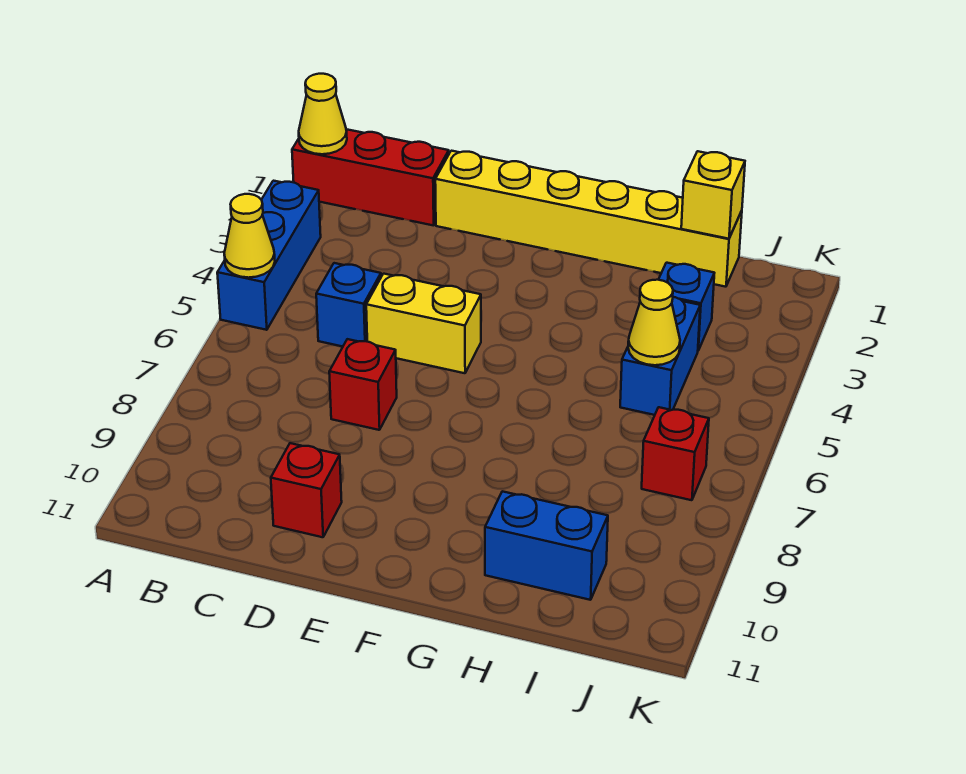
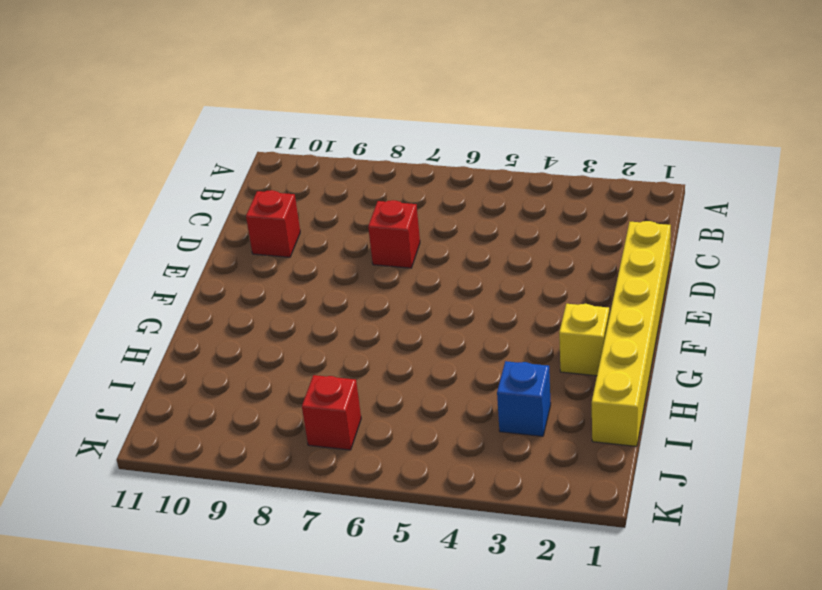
yellow brick G2 level 1 -> yellow brick I1 level 2
none -> red brick A1:C1 level 1
none -> blue brick A3:A5 level 1
none -> blue brick C5 level 1

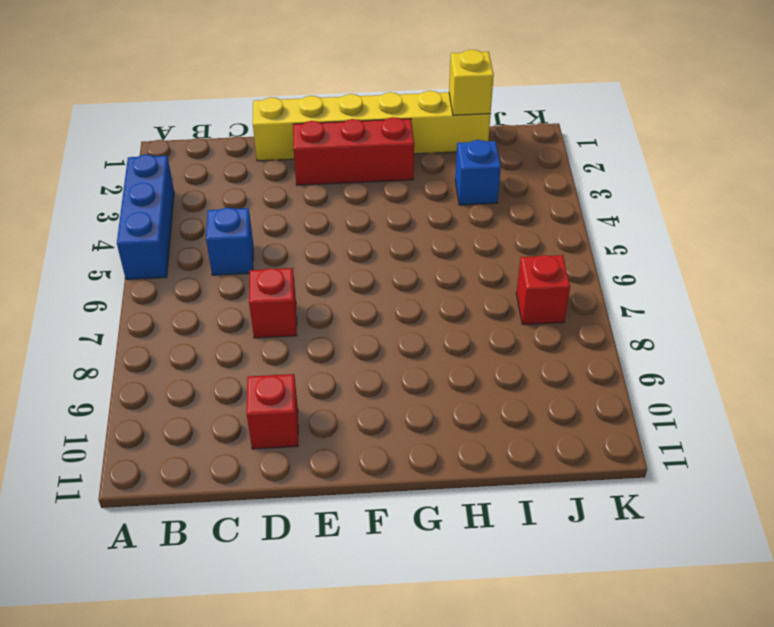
red brick E2:G2 level 1 -> red brick A1:C1 level 1
none -> yellow brick D5:E5 level 1
none -> blue brick H10:I10 level 1
none -> blue brick I4:I5 level 1

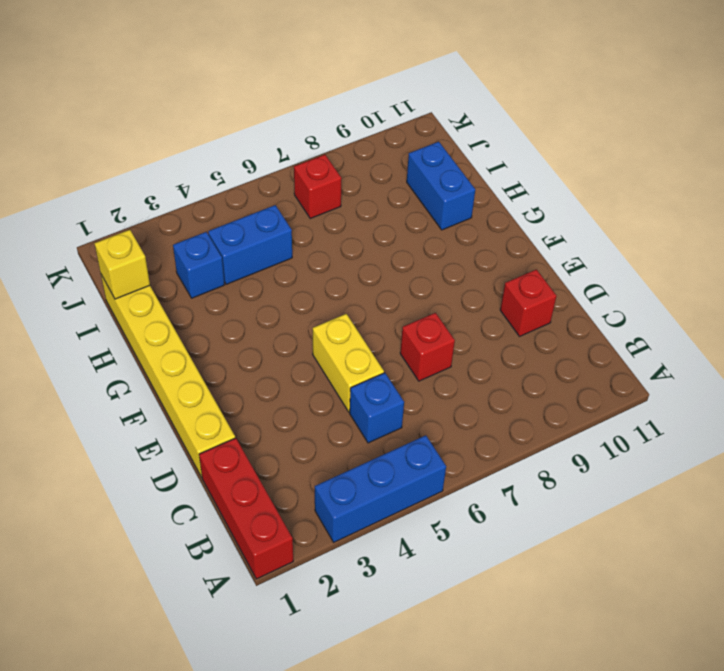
none -> yellow cone A1 level 2
none -> yellow cone A5 level 2
none -> yellow cone I5 level 2

